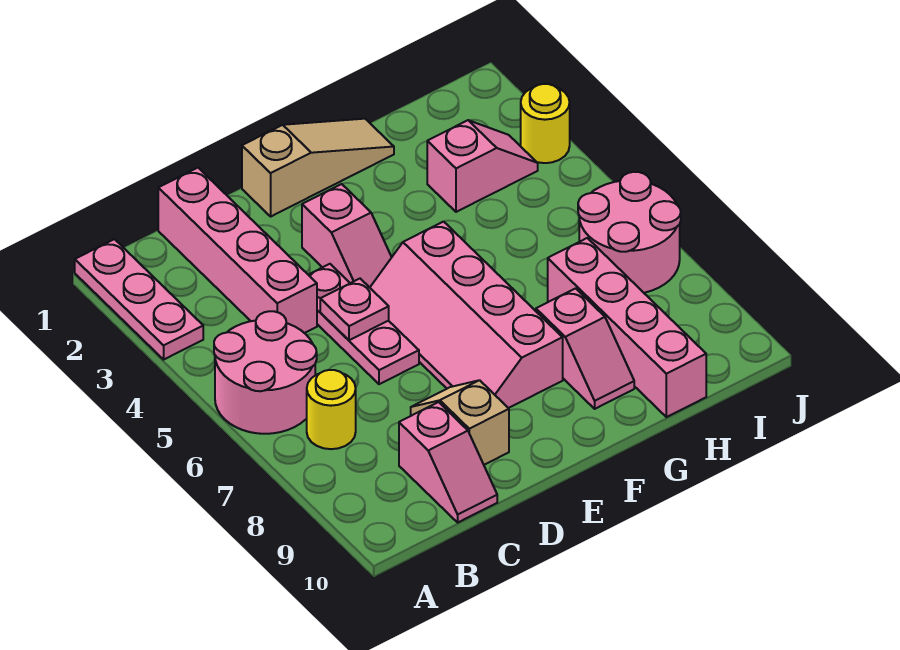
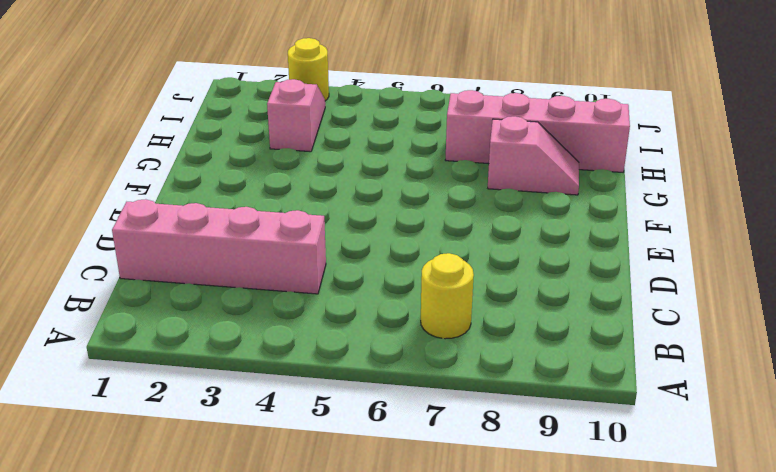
none -> pink plate A1:A3 level 1
none -> pink round brick A5:B6 level 1
none -> pink slope C9:C10 level 1 top 9

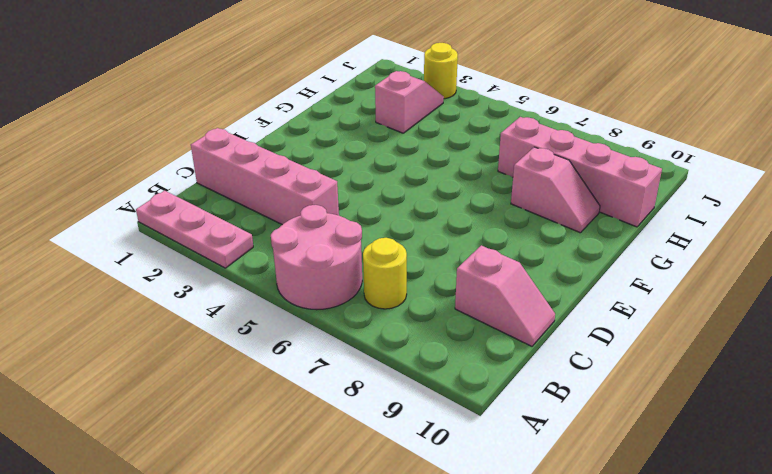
none -> pink plate D4:D6 level 1
none -> tan slope D8:D9 level 1 top 9
none -> tan slope E1:G1 level 1 top E

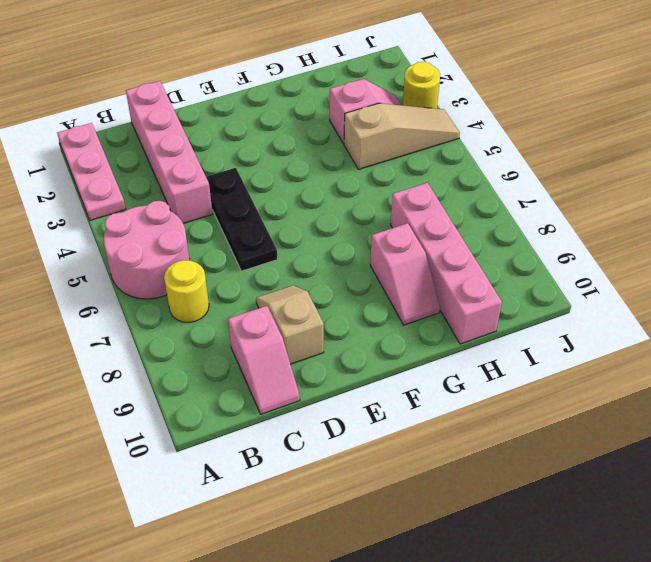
black plate D4:D6 level 1 -> pink plate D4:D6 level 1
tan slope H4:J4 level 1 top H -> tan slope E1:G1 level 1 top E
none -> pink slope E3:E4 level 1 top 3
none -> pink slope E5:F8 level 1 top F
none -> pink round brick I6:J7 level 1

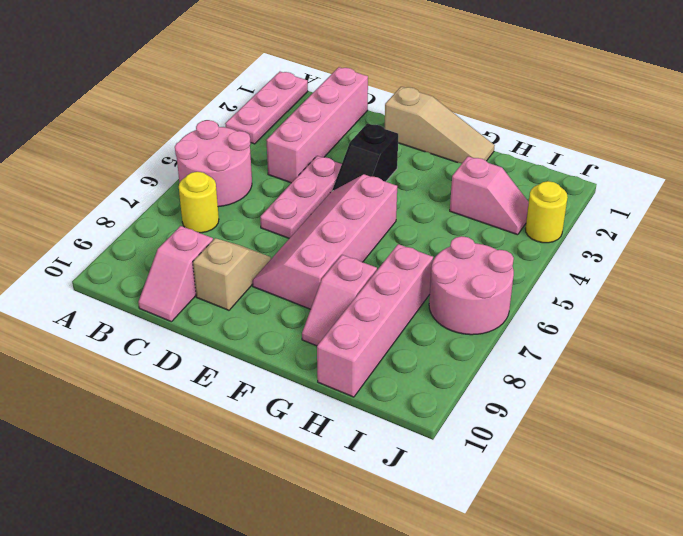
black slope E3:E4 level 1 top 3 -> pink slope E3:E4 level 1 top 3
none -> pink plate D5 level 2

